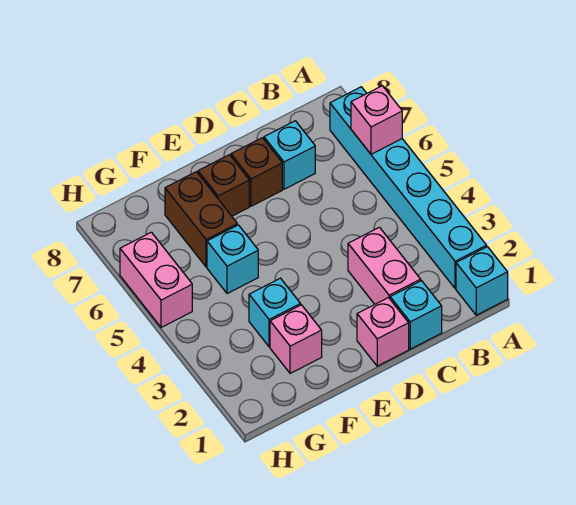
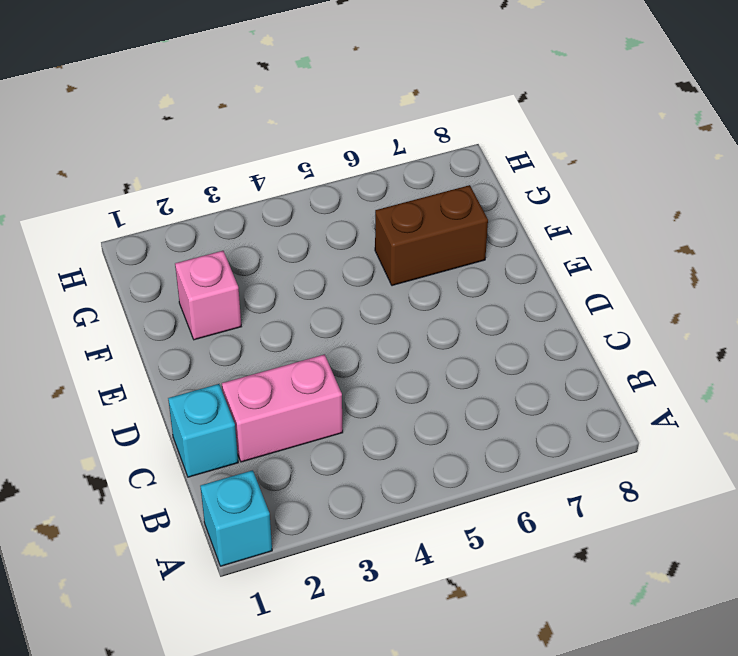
none -> cyan brick A2:A7 level 1
none -> cyan brick C7 level 1
none -> pink brick D1 level 1

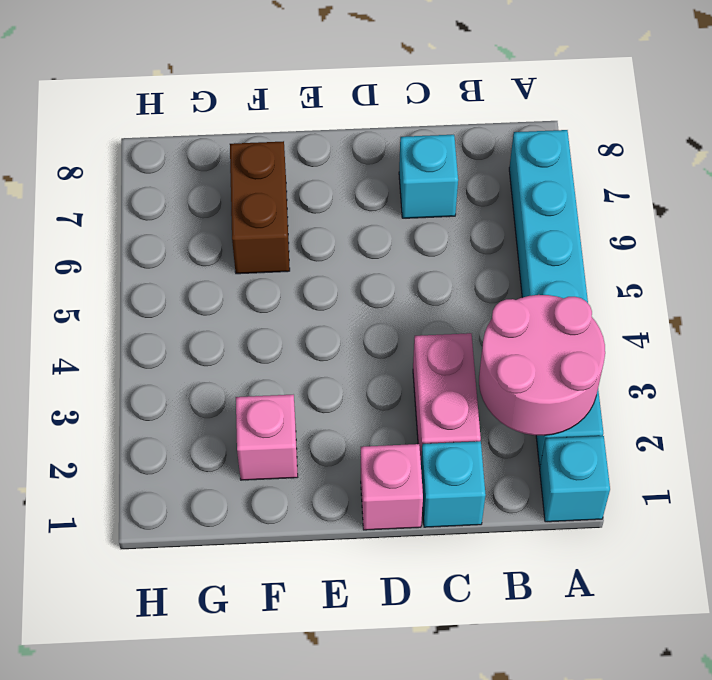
pink round brick A2:B3 level 2 -> none
none -> brown brick D7 level 1
none -> brown brick E7 level 1
none -> cyan brick F3 level 1

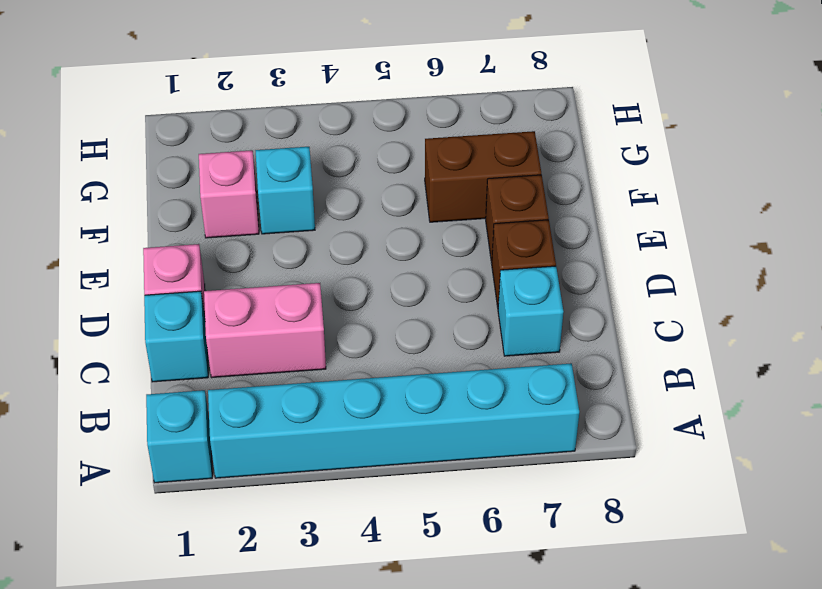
none -> cyan brick F5 level 1
none -> pink brick H5:H6 level 1
none -> pink brick A6 level 2

